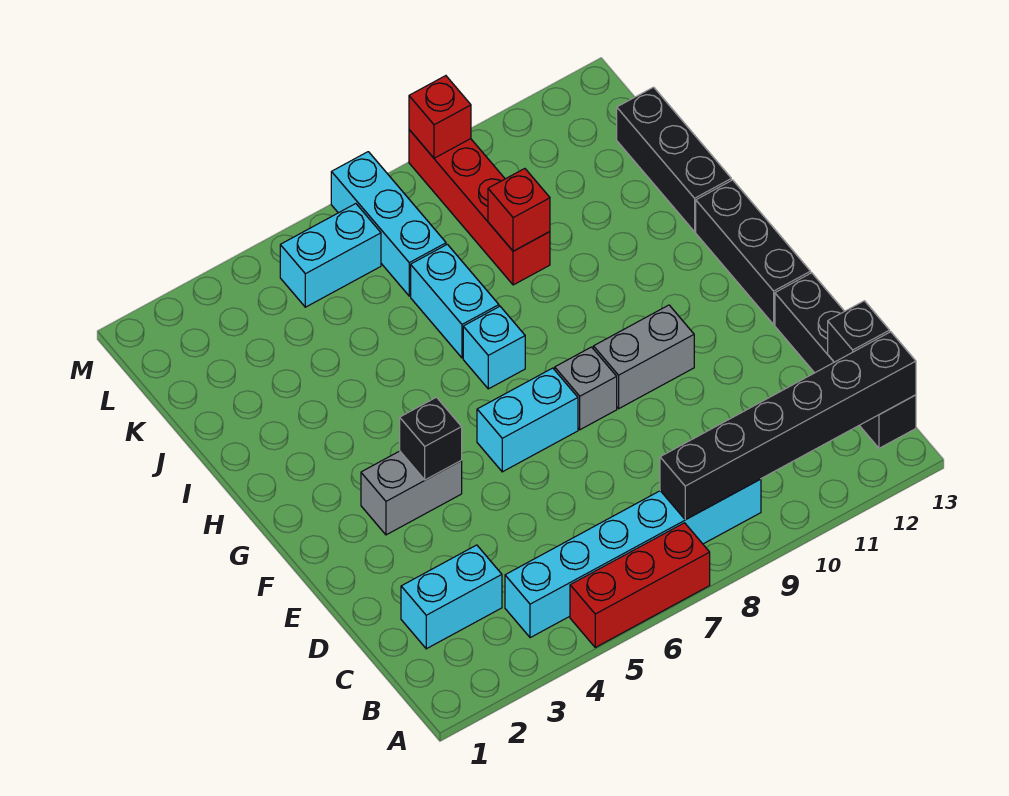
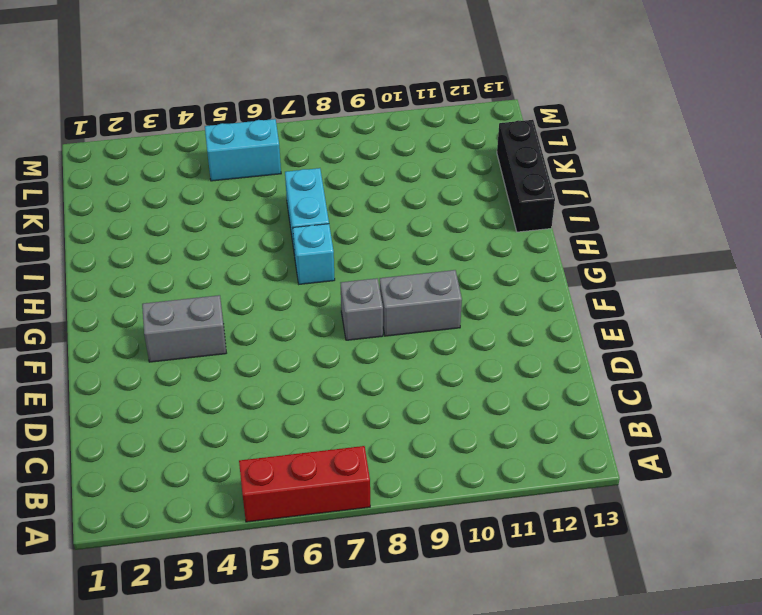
none -> cyan brick B4:B9 level 1
none -> black brick B13:E13 level 1
none -> cyan brick C2:C3 level 1

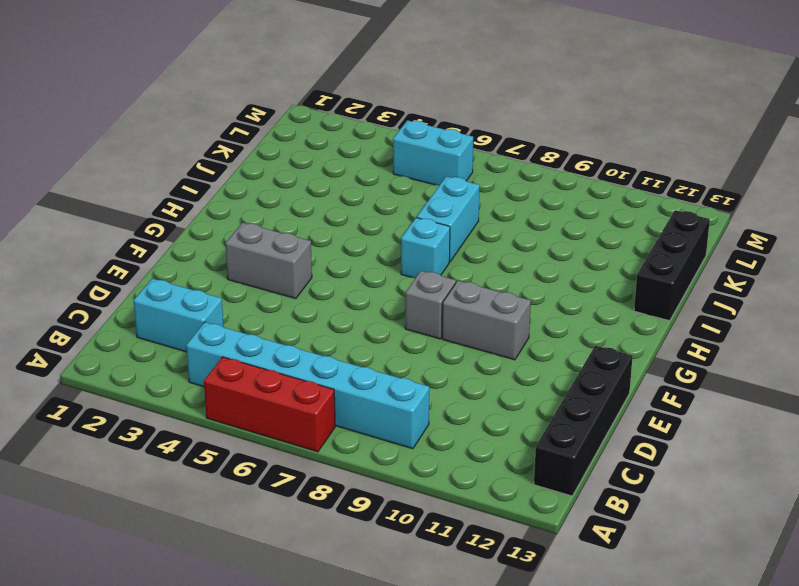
none -> cyan brick F6:F7 level 1
none -> black brick F13:H13 level 1
none -> red brick J9:M9 level 1

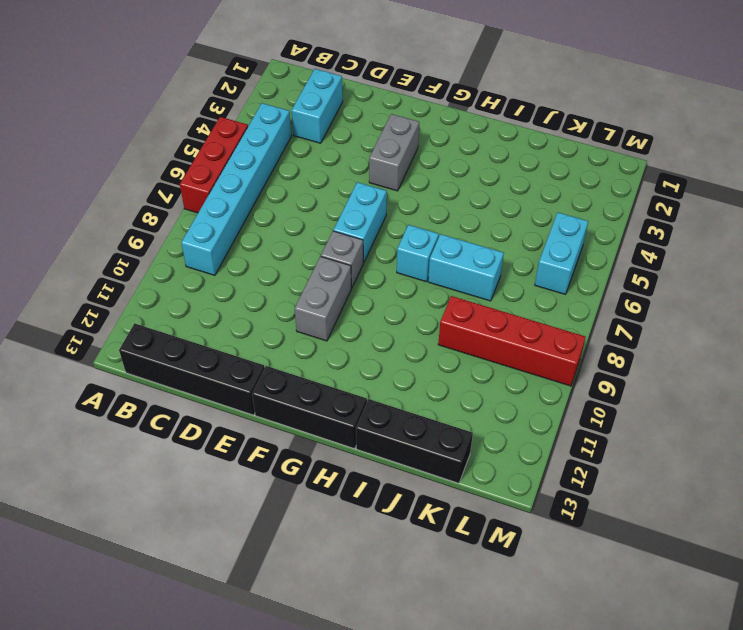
none -> cyan brick K7:M7 level 1
none -> black brick B8:B13 level 2
none -> black brick C13 level 2

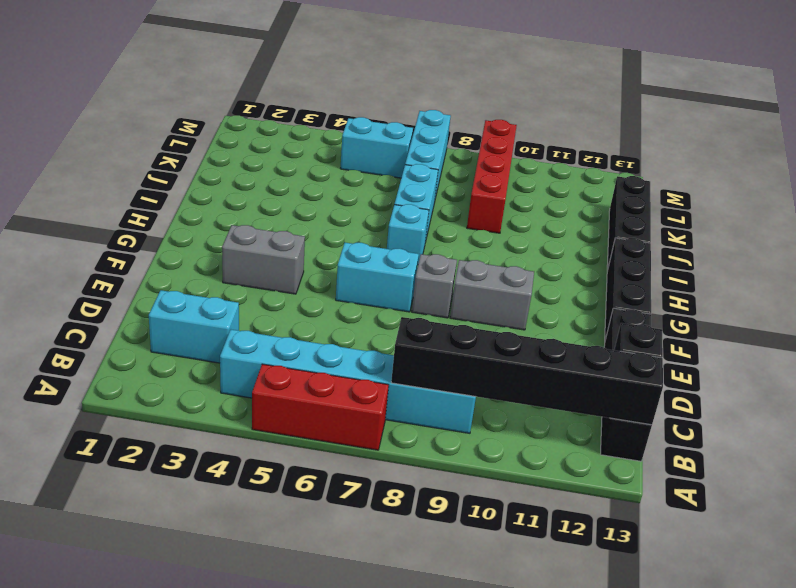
none -> black brick F4 level 2
none -> red brick J9 level 2
none -> red brick M9 level 2

